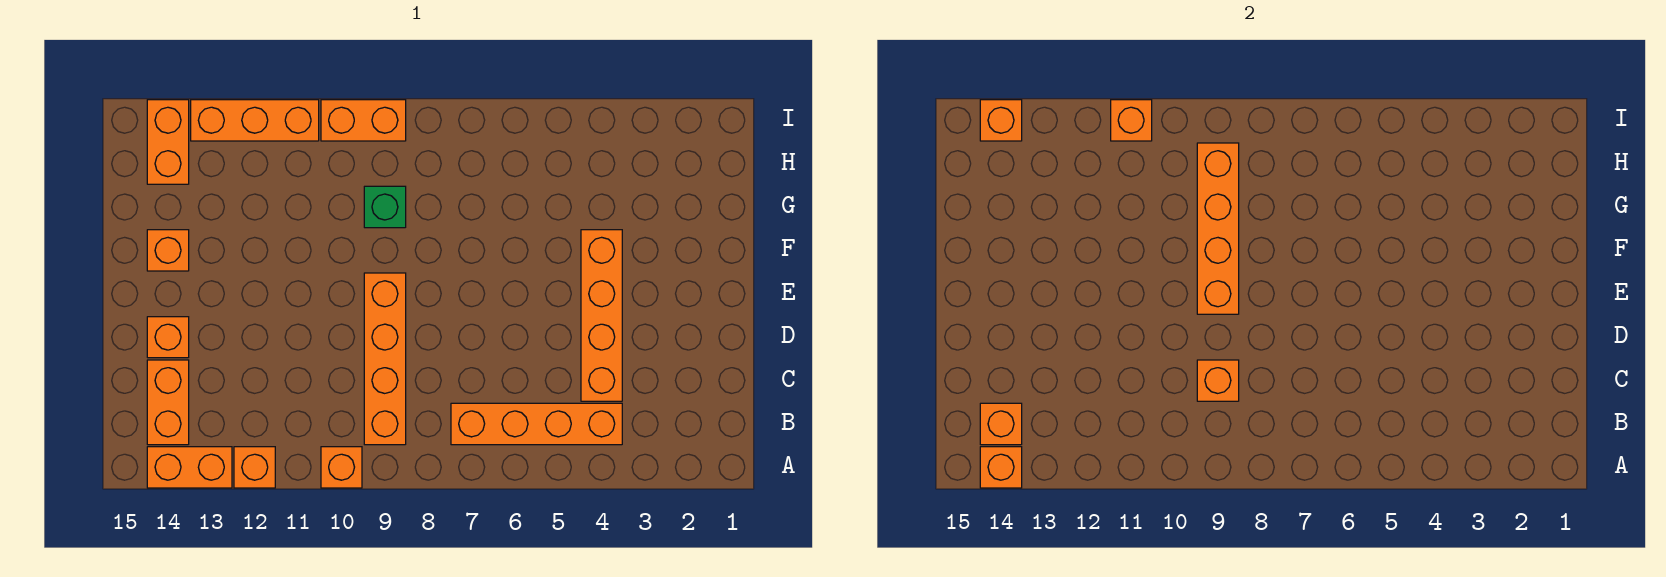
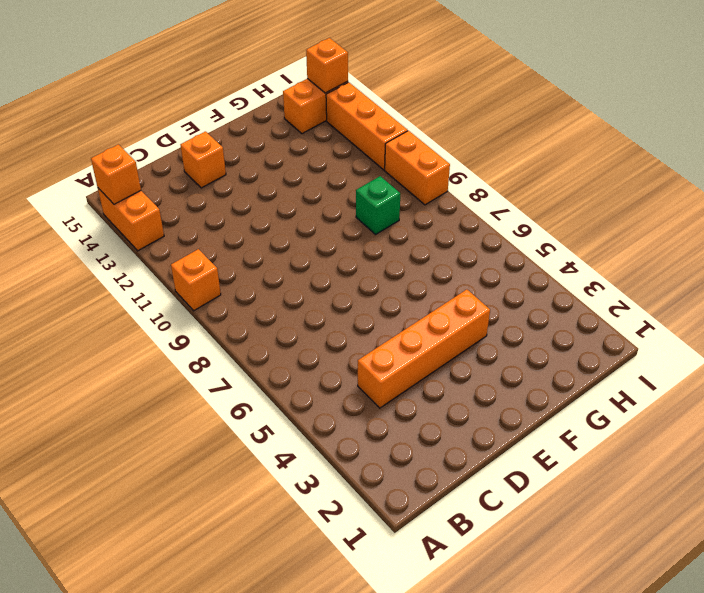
none -> orange brick A12 level 1
none -> orange brick B4:B7 level 1
none -> orange brick B9:E9 level 1

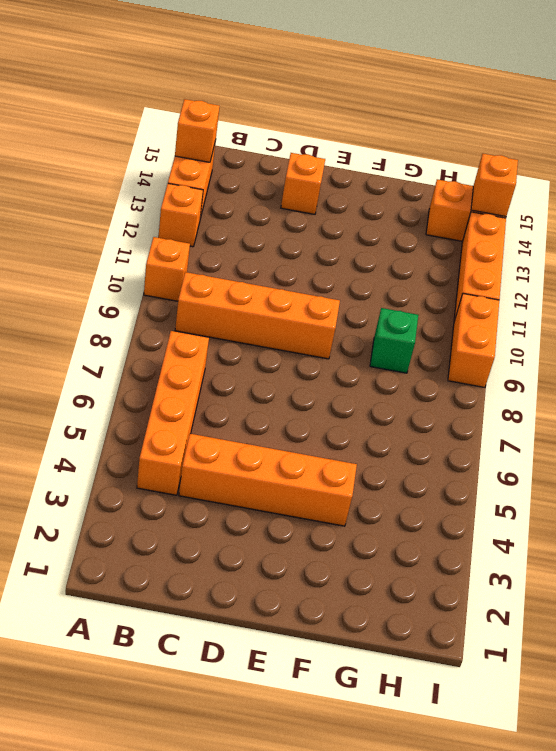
none -> orange brick B14:C14 level 1
none -> orange brick F14 level 1
none -> orange brick B14 level 2

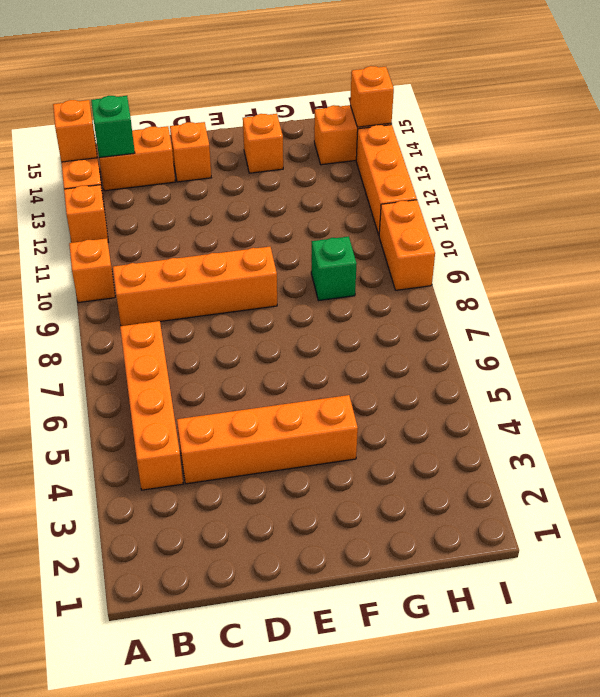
green brick B14 level 2 -> orange brick B14 level 2
none -> orange brick C9 level 2
none -> orange brick E9:H9 level 2
none -> orange brick I11 level 2

